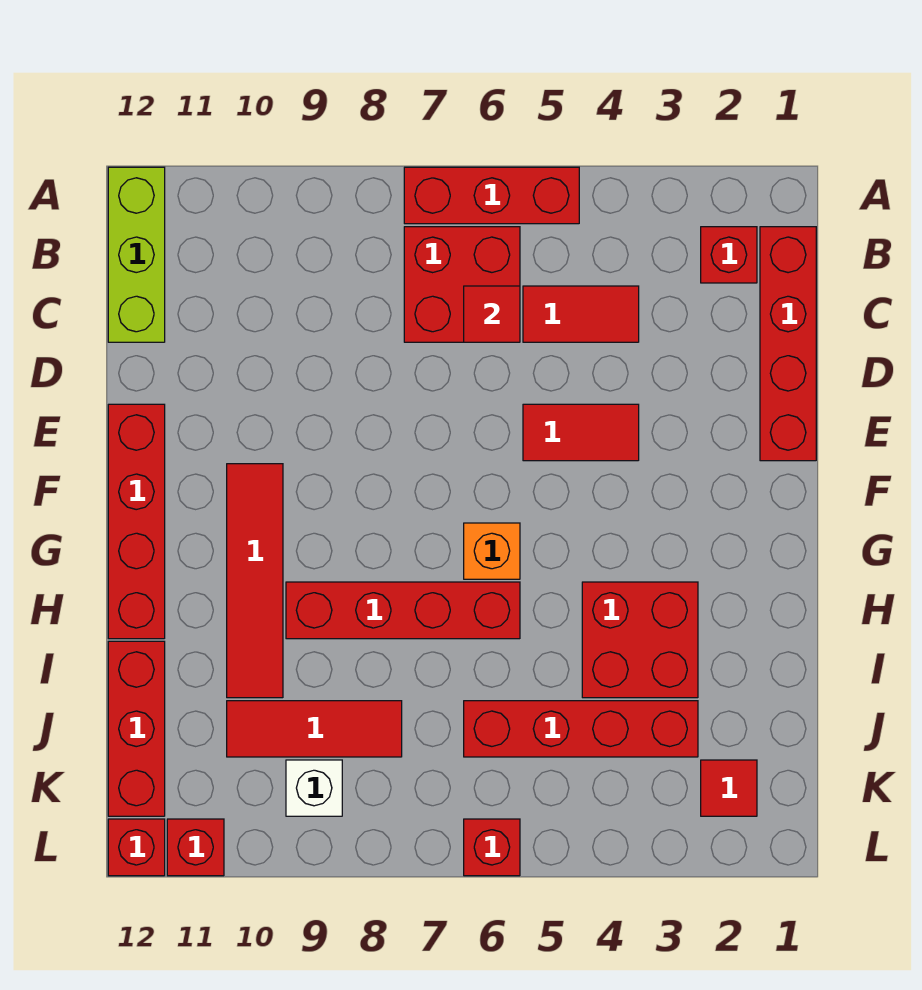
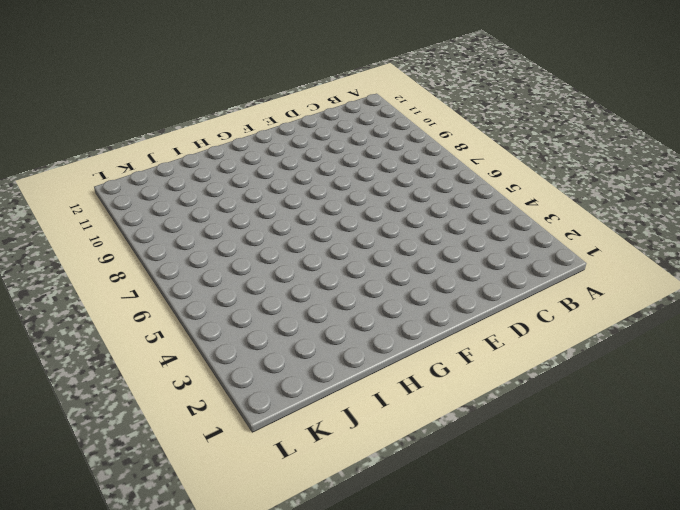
none -> red brick A5:A7 level 1
none -> lime brick A12:C12 level 1
none -> red brick B1:E1 level 1

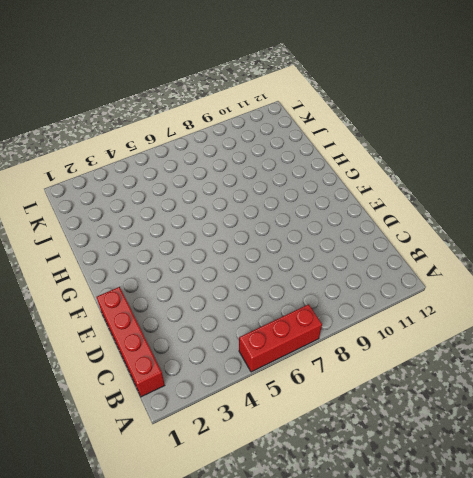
none -> lime brick A12:C12 level 1
none -> red brick B2 level 1
none -> red brick B6:C7 level 1

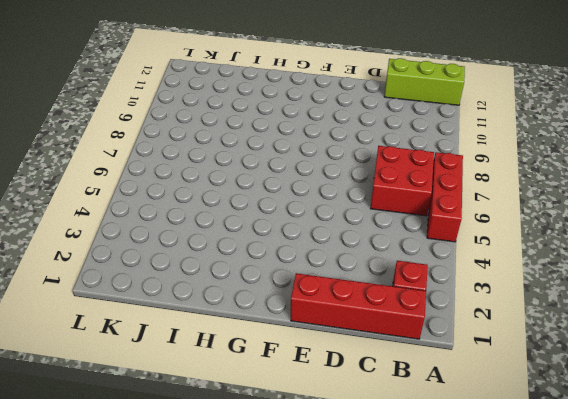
none -> red tile C4:C5 level 1
none -> red tile E4:E5 level 1
none -> red brick E12:H12 level 1

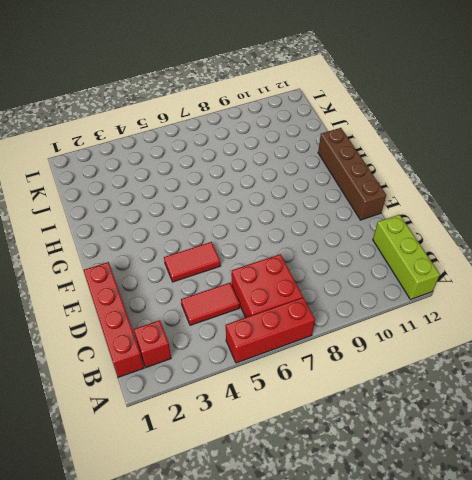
brown brick E12:H12 level 1 -> red brick E12:H12 level 1
none -> red tile F10:I10 level 1
none -> orange brick G6 level 1
none -> red brick H3:I4 level 1

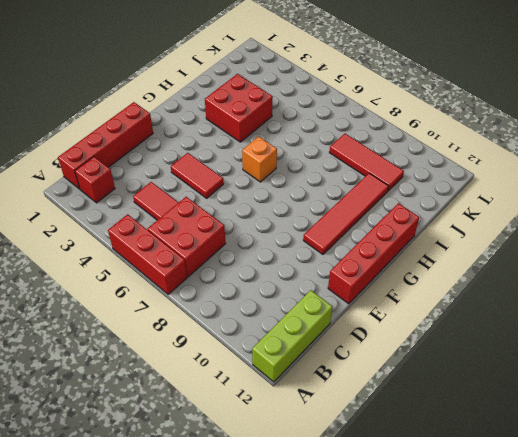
none -> red brick H6:H9 level 1
none -> red brick I12:K12 level 1
none -> red brick J3:J6 level 1

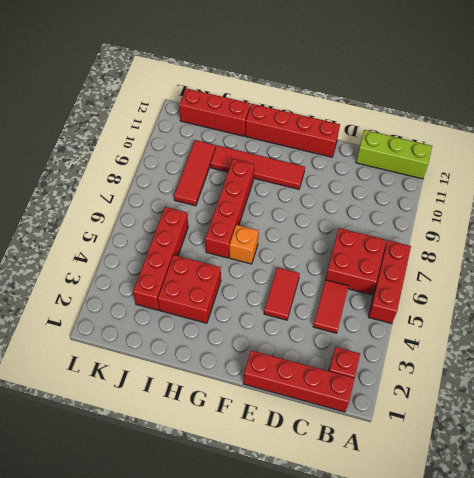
none -> red tile K2 level 1
none -> white brick K9 level 1
none -> red brick L6 level 1

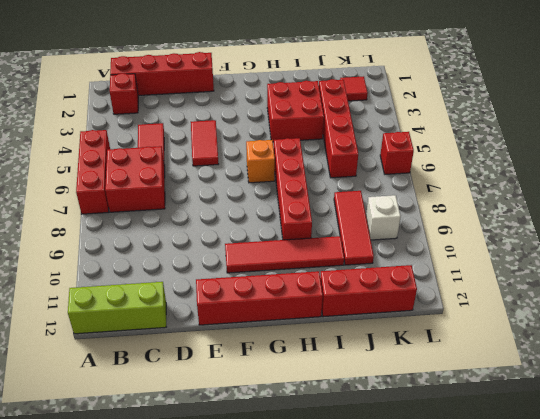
none -> red brick L11 level 1
none -> red brick L12 level 1
none -> red tile C6 level 2

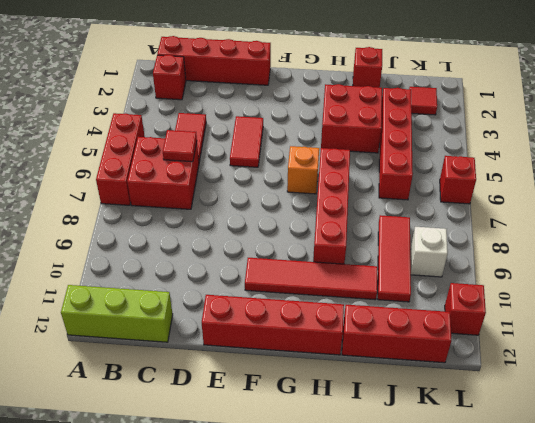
red brick I1 level 1 -> red brick L12 level 1

